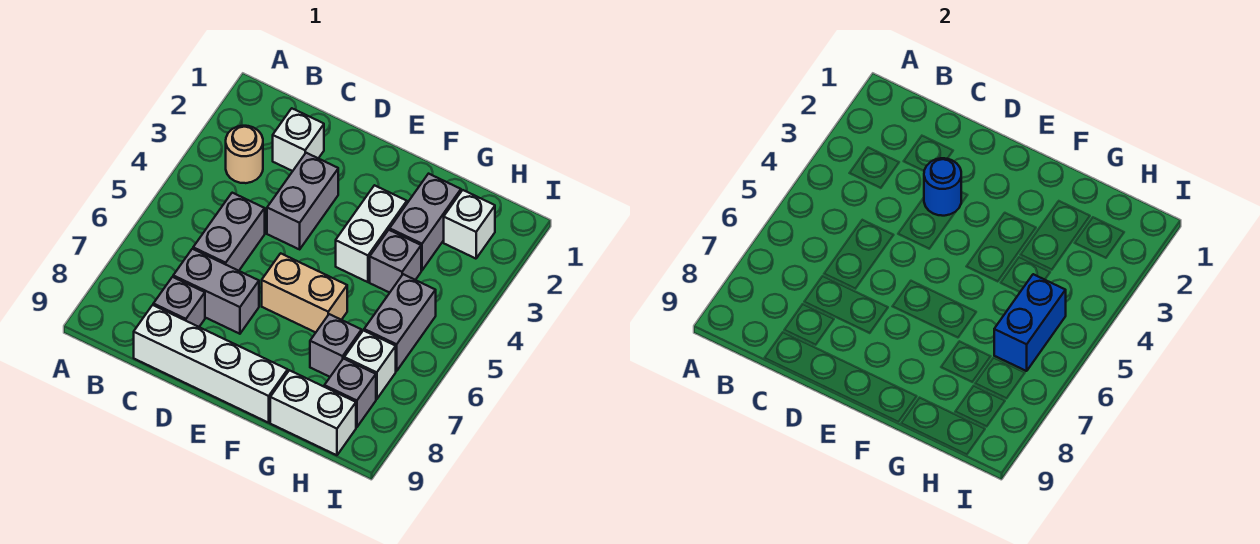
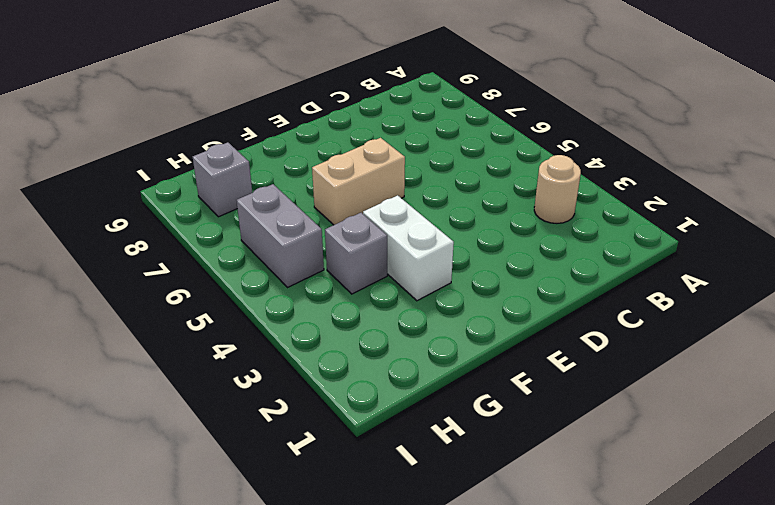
none -> white brick C2 level 1
none -> grey brick C5:C6 level 1
none -> grey brick C7:D7 level 1

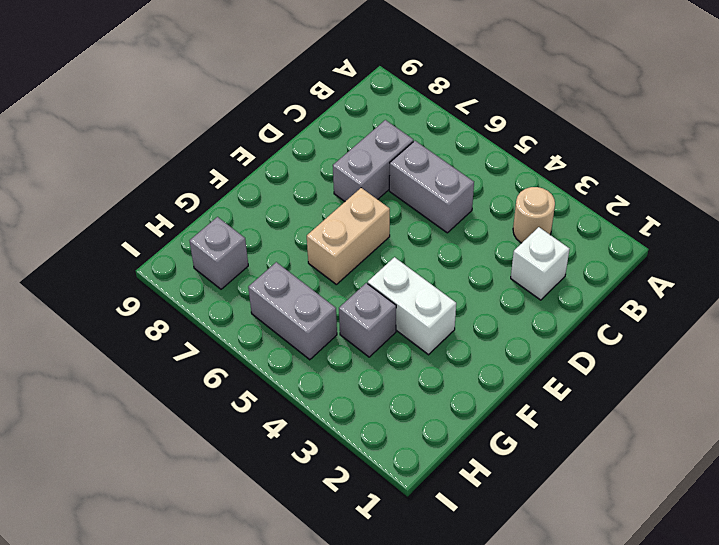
none -> grey brick C8 level 1
none -> white brick C9:F9 level 1
none -> grey brick D3:D4 level 1

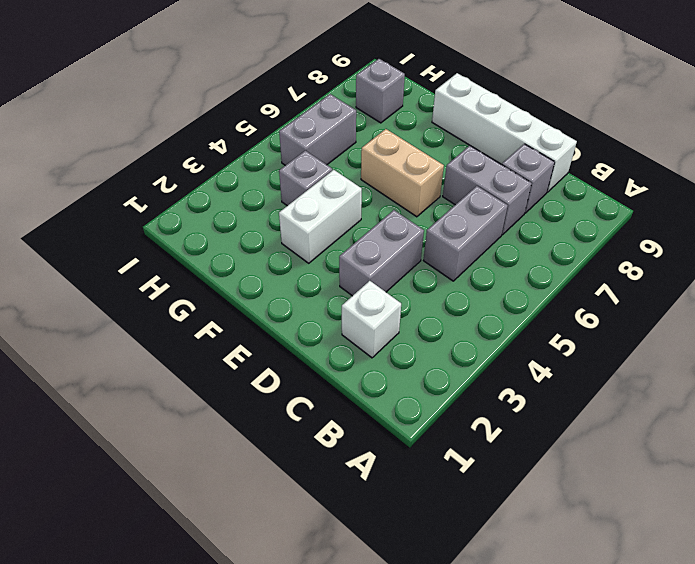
none -> tan round brick B3 level 1
none -> grey brick G2:G3 level 1
none -> grey brick G7 level 1

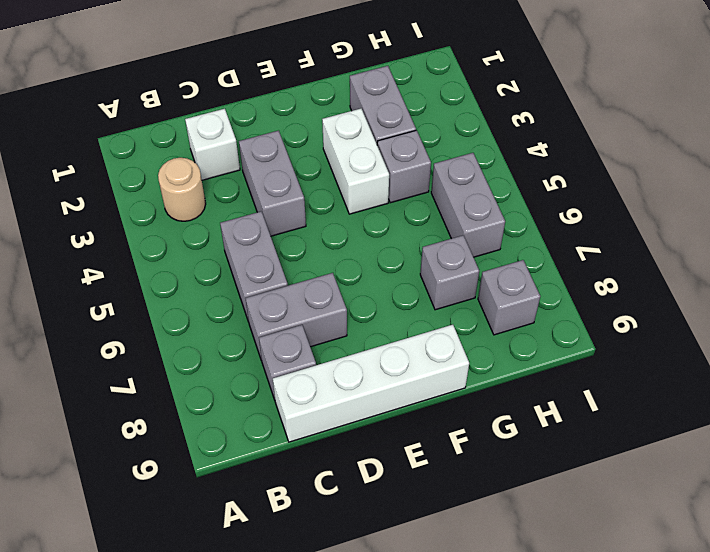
none -> tan brick E6:F6 level 1
none -> white brick G9:H9 level 1
none -> white brick H2 level 1

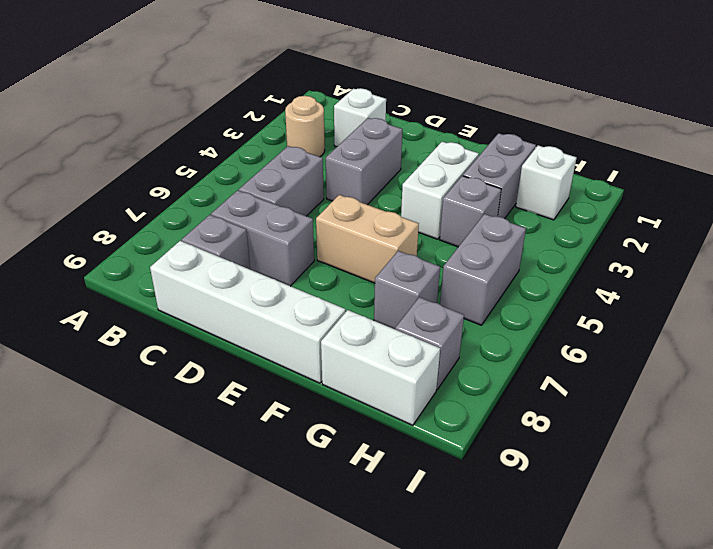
none -> white brick H7 level 1
none -> blue round brick D3 level 2
none -> blue brick H5:H6 level 2

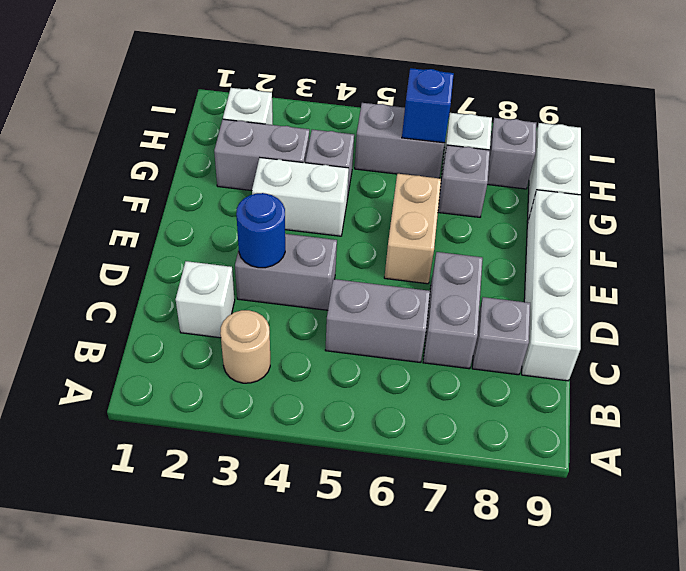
blue brick H6 level 2 -> blue brick H5:H6 level 2

